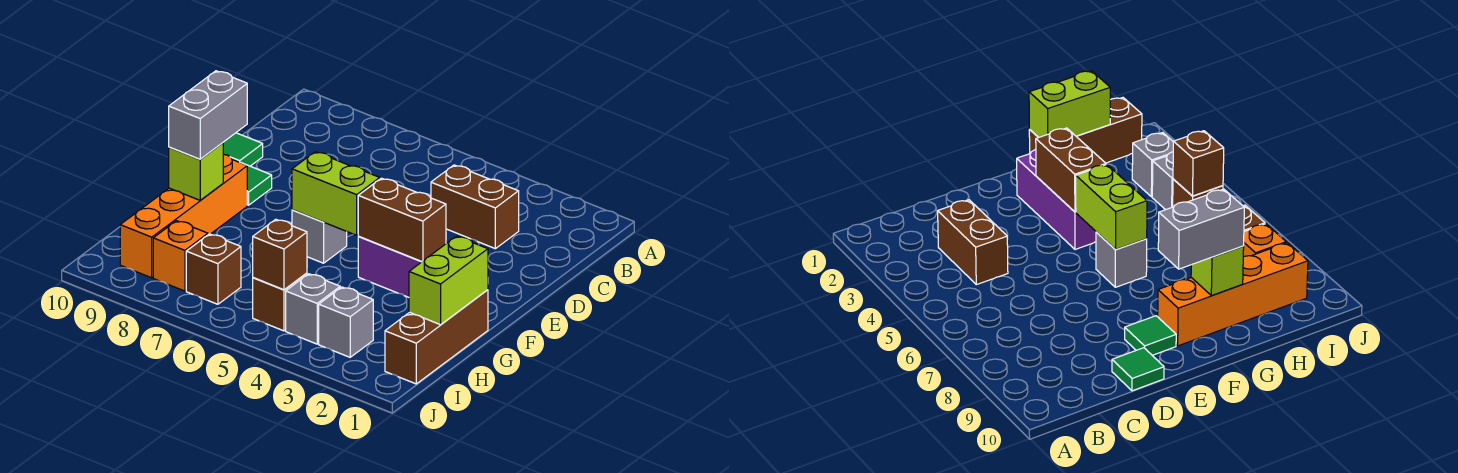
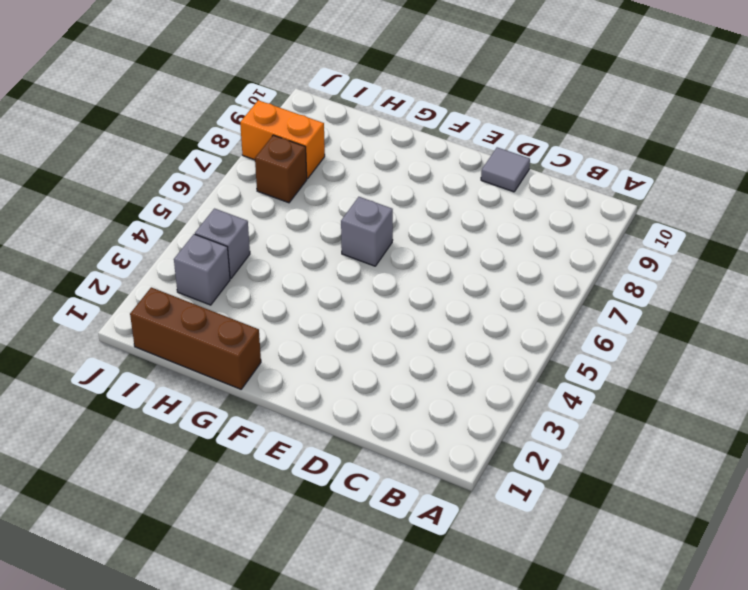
grey tile D10 level 1 -> green tile D10 level 1
orange brick I8:J8 level 1 -> orange brick I8 level 1
none -> brown brick C3:C4 level 1
none -> green tile E9 level 1
none -> purple brick F2:F4 level 1

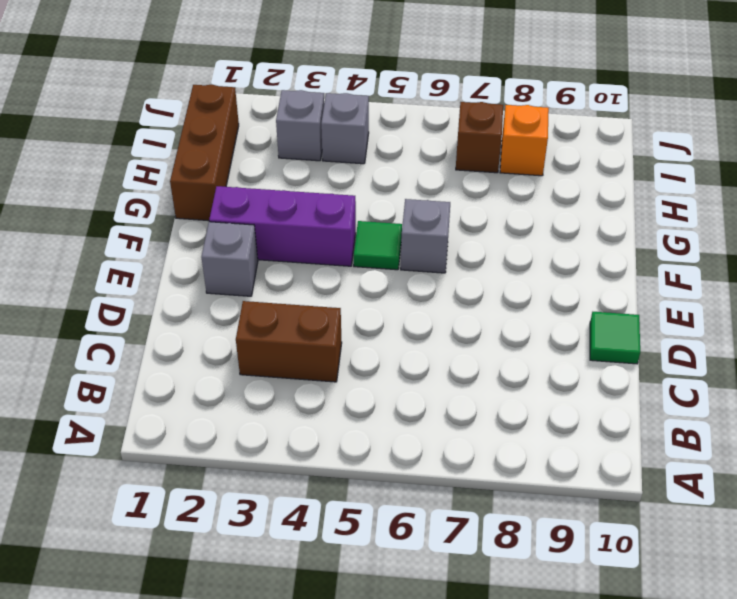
grey brick E2 level 1 -> none
green tile F5 level 1 -> green tile E9 level 1
none -> orange brick F9:I9 level 1
none -> brown brick I5 level 1
none -> brown brick F3:F4 level 2

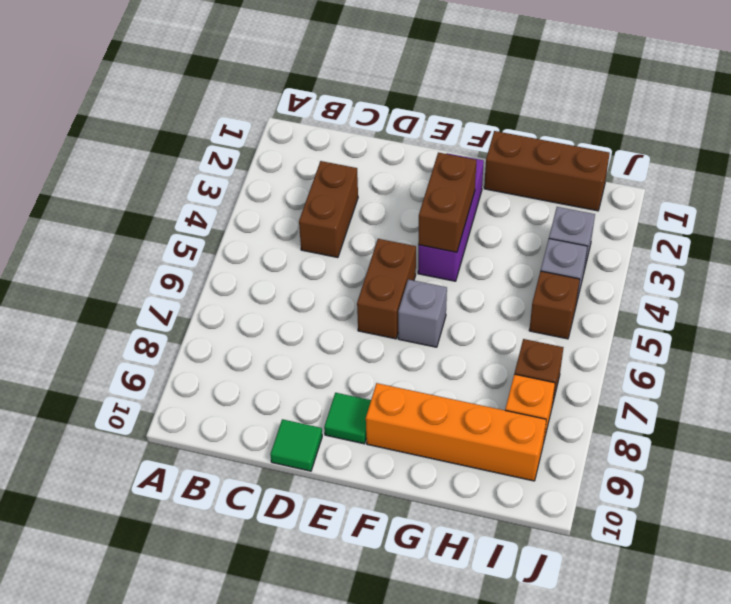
brown brick E5:E6 level 1 -> none
none -> lime brick F5:F6 level 2
none -> lime brick G1:H1 level 2
none -> lime brick G9 level 2

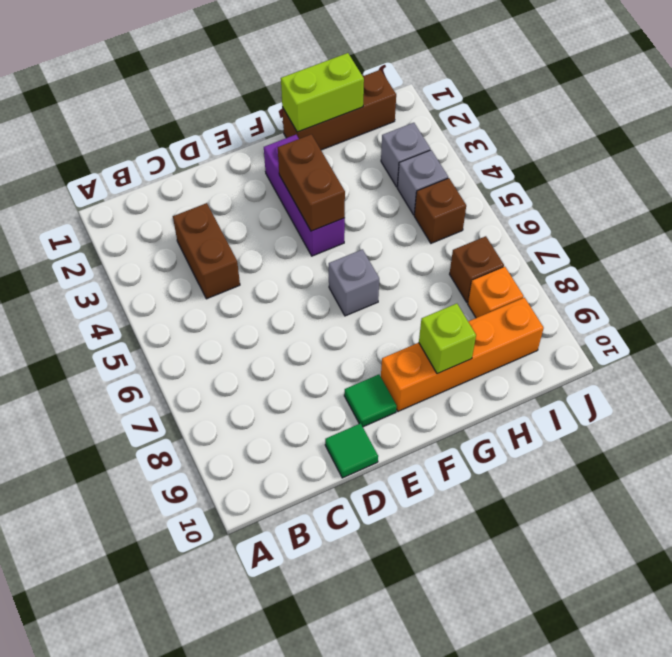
none -> lime brick F5:F6 level 2
none -> brown brick I5 level 2
none -> grey brick F9:G9 level 3

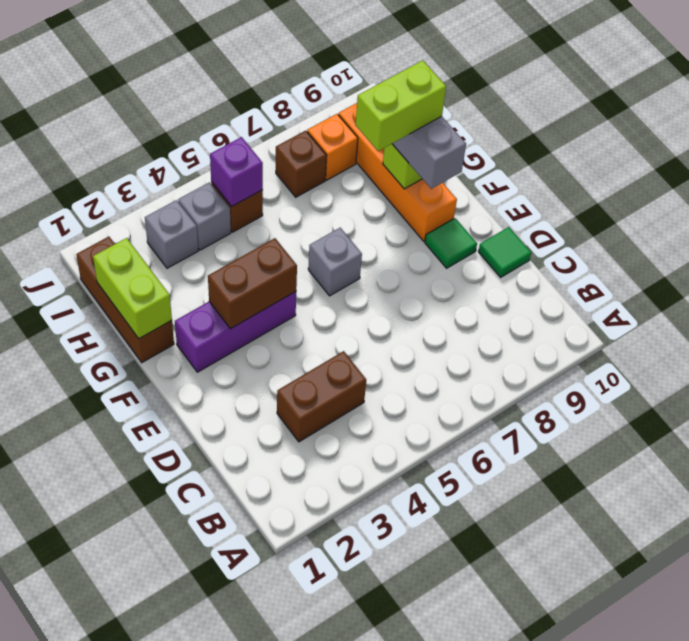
lime brick G8:G9 level 4 -> lime brick F5:F6 level 2
purple brick I5 level 2 -> brown brick I5 level 2

